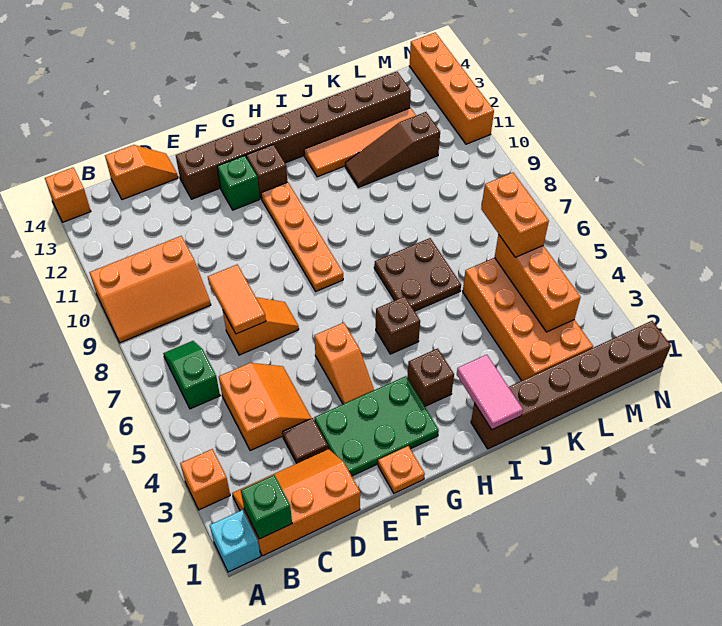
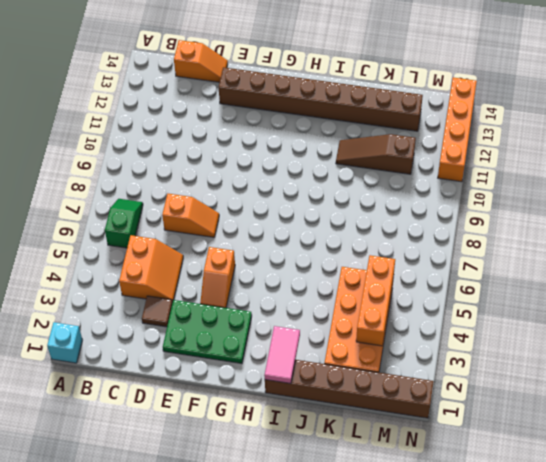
none -> orange brick A3 level 1
none -> orange slope A9:C10 level 1 top 10
none -> orange brick A14 level 1
none -> orange slope B1:D2 level 1 top 1

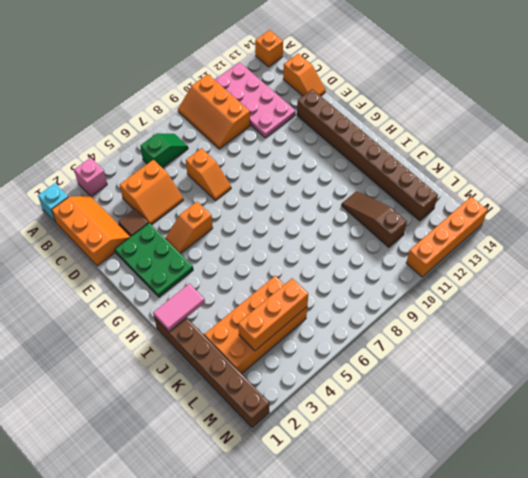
pink brick A3 level 1 -> orange brick A3 level 1
pink plate A11:D12 level 1 -> none
none -> orange plate F1 level 1
none -> green brick F12 level 1
none -> orange plate G8:G11 level 1
none -> brown brick G12 level 1

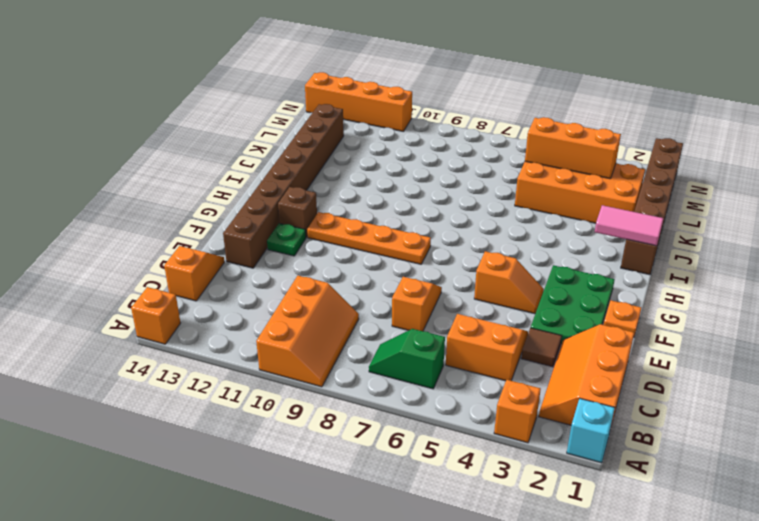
green plate F12 level 1 -> green brick F12 level 1
none -> brown brick H3 level 1
none -> brown brick H5 level 1
none -> brown plate I6:J7 level 1
none -> orange tile I12:L12 level 1

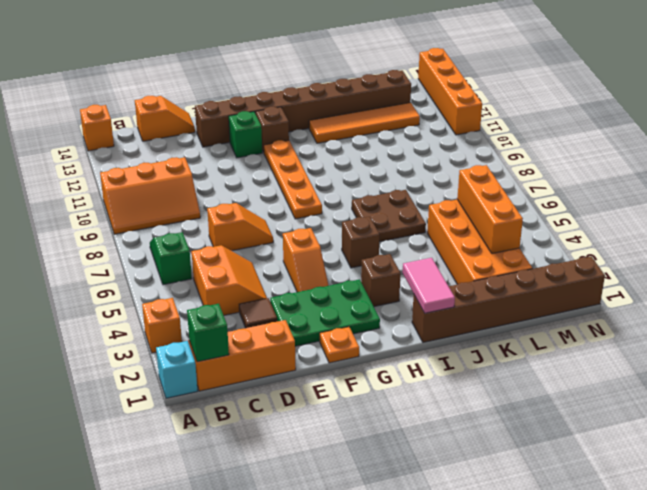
none -> brown slope J11:L11 level 1 top L
none -> orange tile D7:D8 level 2
none -> orange brick L5:L6 level 3

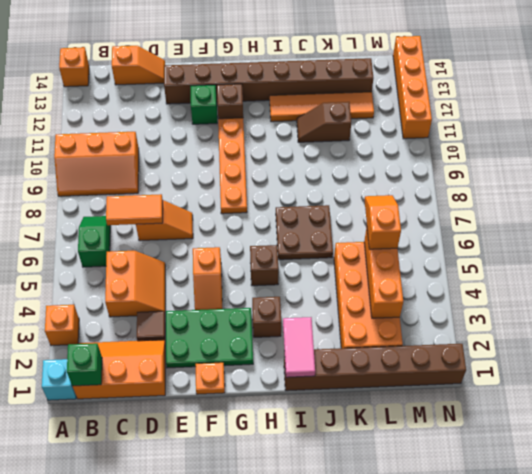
orange tile C7:D7 level 2 -> orange tile D7:D8 level 2
brown slope J11:K11 level 1 top K -> brown slope J11:L11 level 1 top L
orange slope L5:L6 level 3 top 5 -> orange brick L5:L6 level 3

